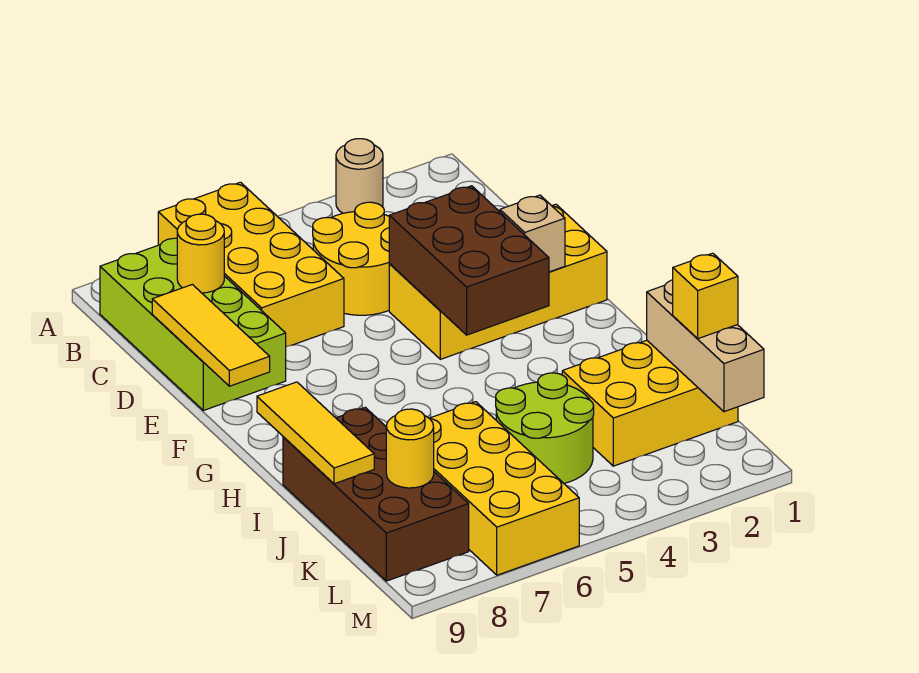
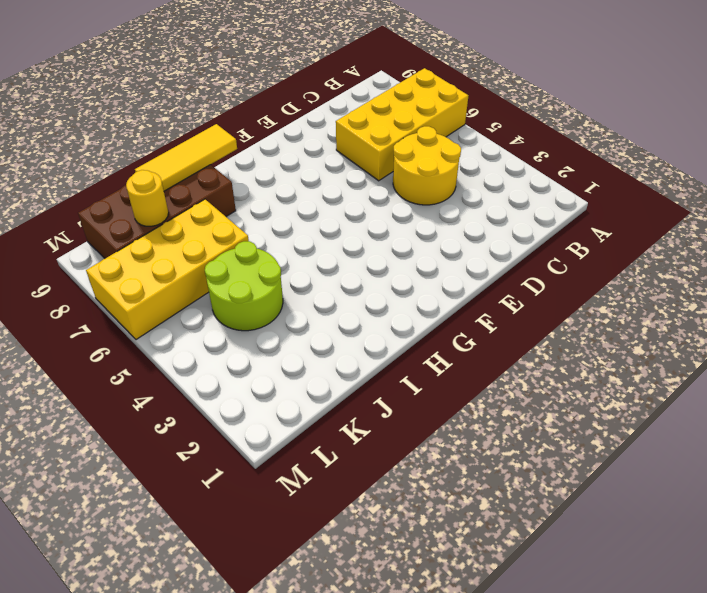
none -> tan round brick A3 level 1
none -> lime brick B8:E9 level 1
none -> yellow brick E1:F4 level 1

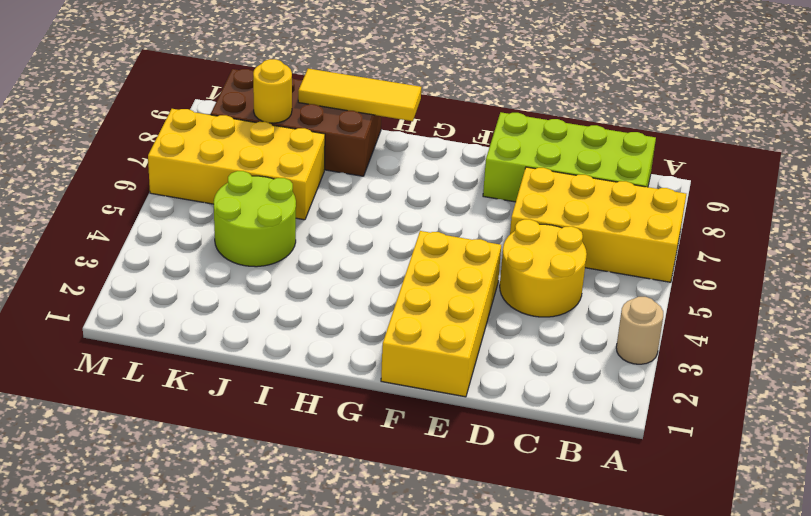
none -> yellow brick J1:K3 level 1
none -> yellow round brick C8 level 2
none -> yellow tile D9:F9 level 2

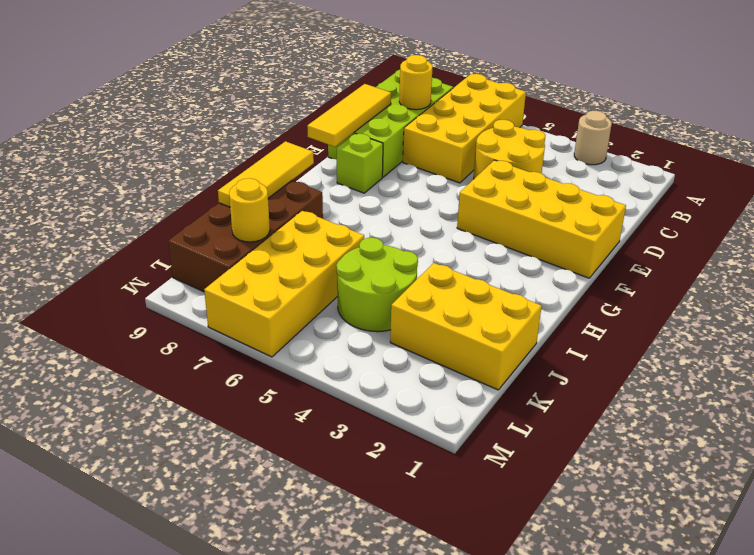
lime brick F8 level 1 -> none
none -> brown brick E3:G4 level 2
none -> tan brick F2 level 2
none -> tan brick J1:L1 level 2

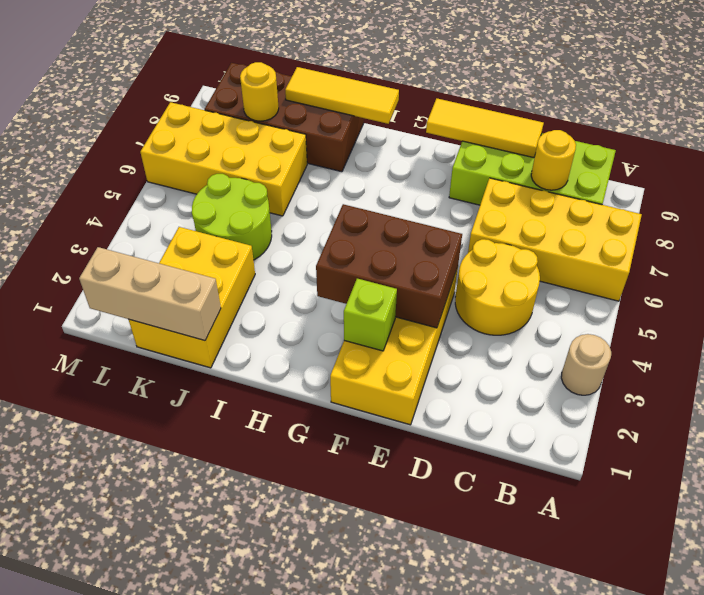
lime brick F2 level 2 -> tan brick F2 level 2
none -> yellow brick K1 level 3

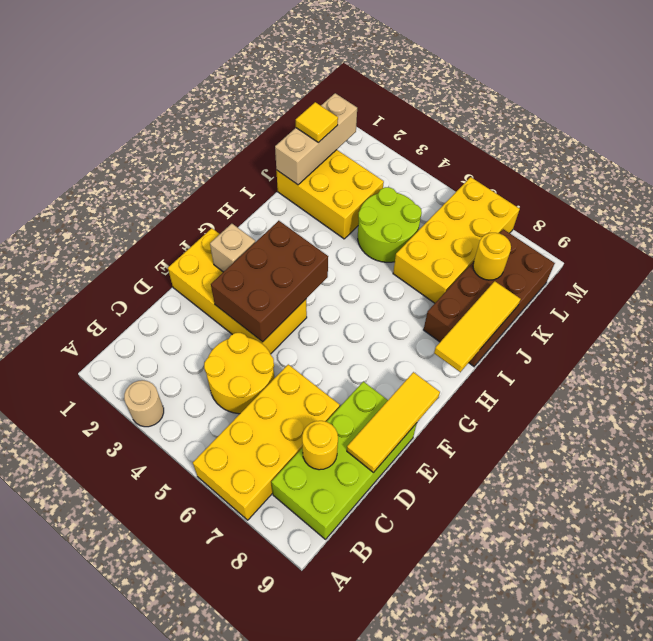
yellow tile K1 level 3 -> yellow brick K1 level 3

